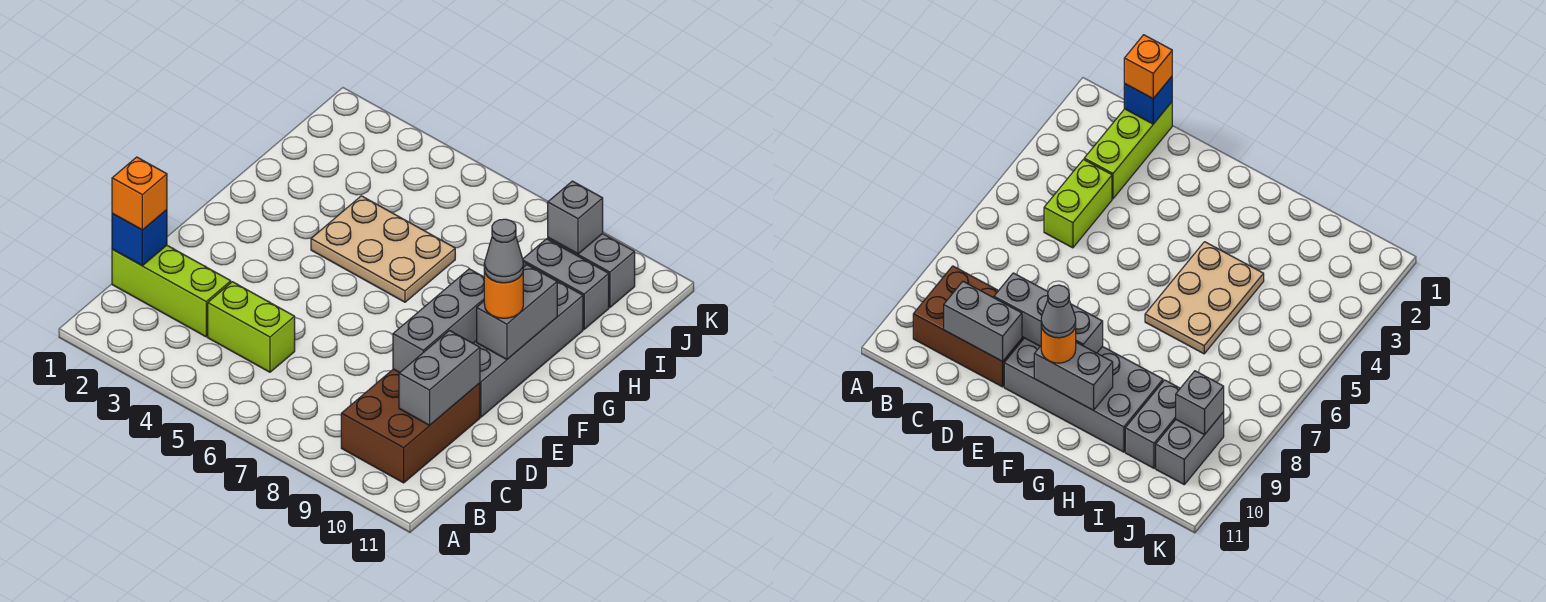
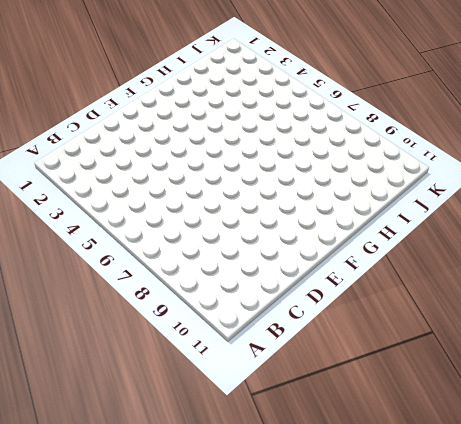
none -> brown brick B9:D10 level 1
none -> lime brick C1:C3 level 1
none -> lime brick C4:C5 level 1

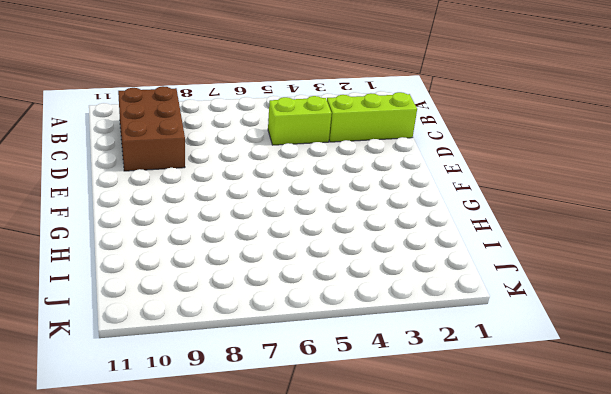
none -> grey brick E9:H10 level 1
none -> tan plate G4:H6 level 1
none -> grey brick I9:I10 level 1

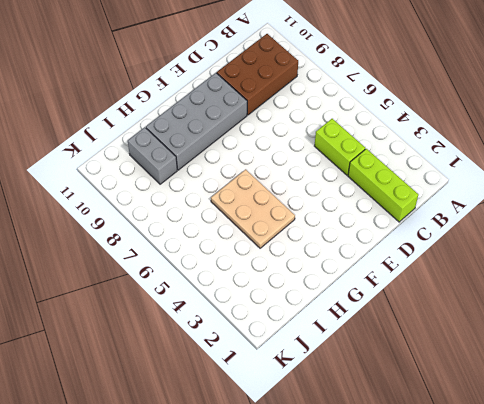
none -> grey brick J9:J10 level 1
none -> blue brick C1 level 2
none -> grey brick C10:D10 level 2

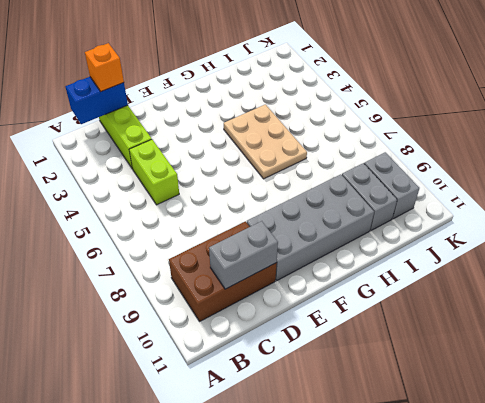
blue brick B1:C1 level 2 -> blue brick C1 level 2
none -> grey brick D9:F9 level 2
none -> grey brick F10:G10 level 2
none -> grey brick J9 level 2

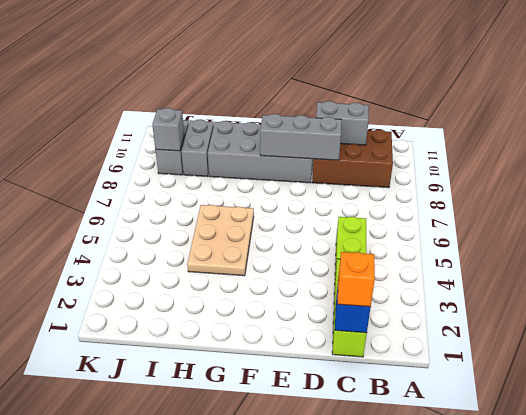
none -> grey brick F10:G10 level 2
none -> orange round brick F10 level 3
none -> grey cone F10 level 4

